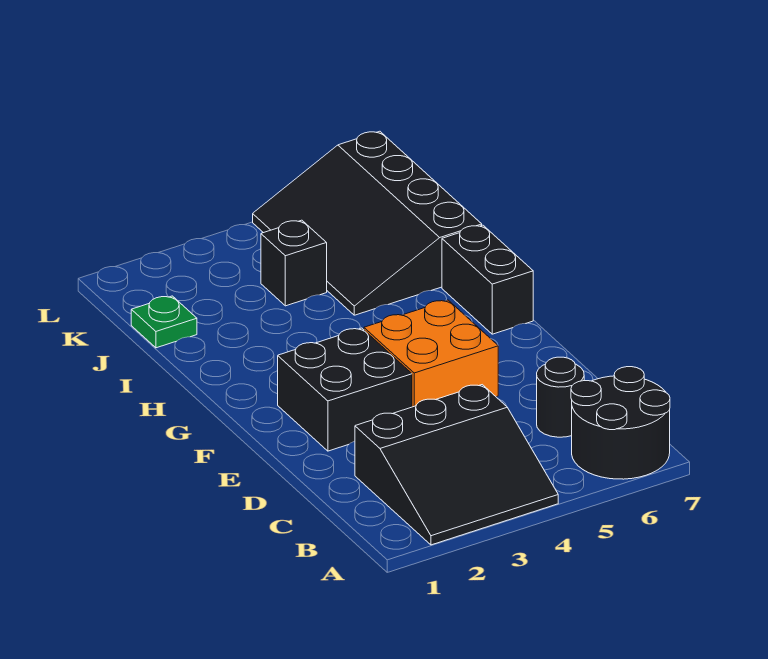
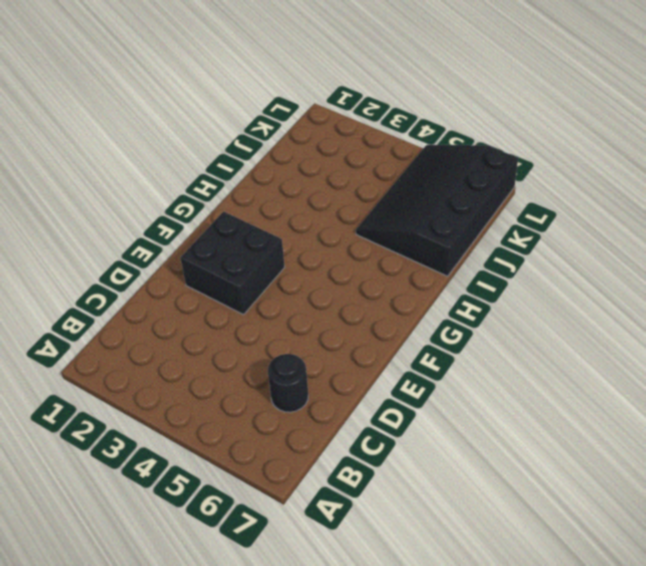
none -> black slope A2:C4 level 1 top C
none -> black round brick A6:B7 level 1

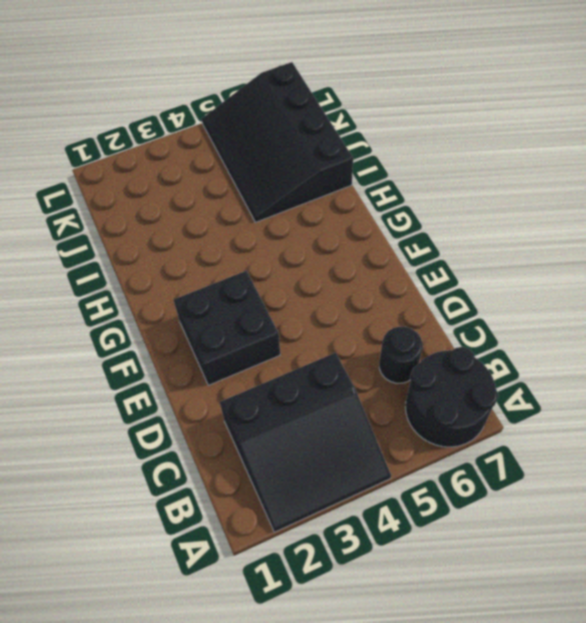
none -> orange brick E4:F5 level 1
none -> black brick G7:H7 level 1

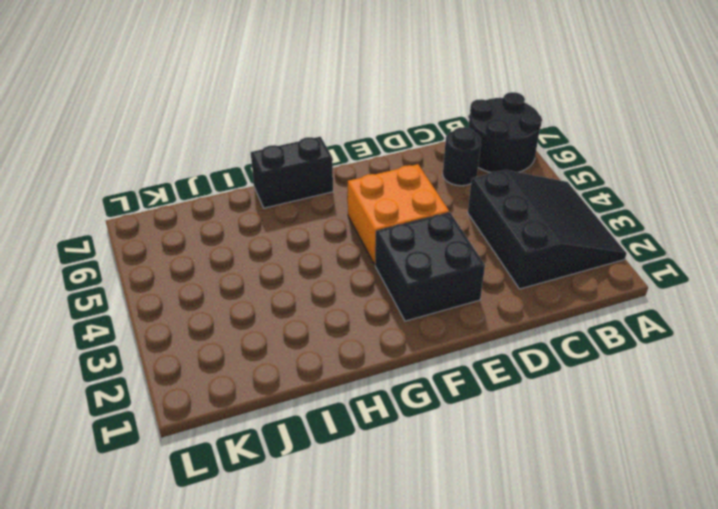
none -> black slope I5:L7 level 1 top 7
none -> green plate J1 level 1

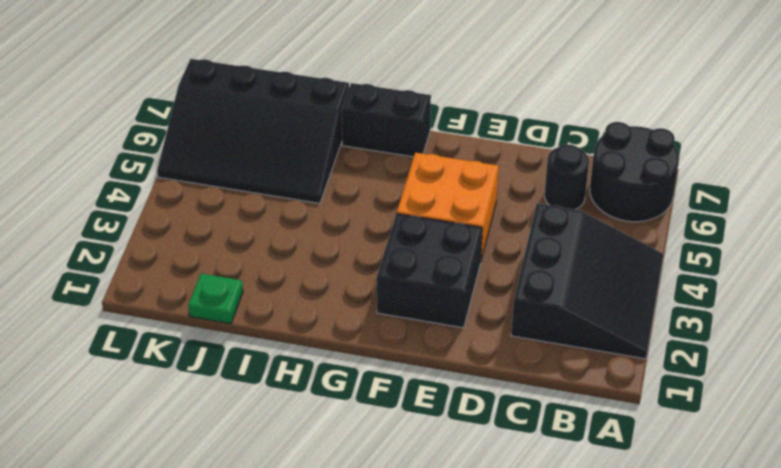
none -> black brick J4 level 1

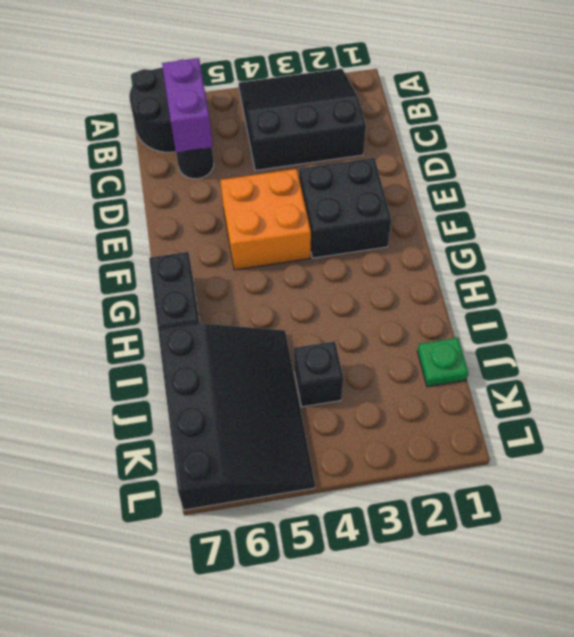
purple brick B6:C6 level 2 -> none

